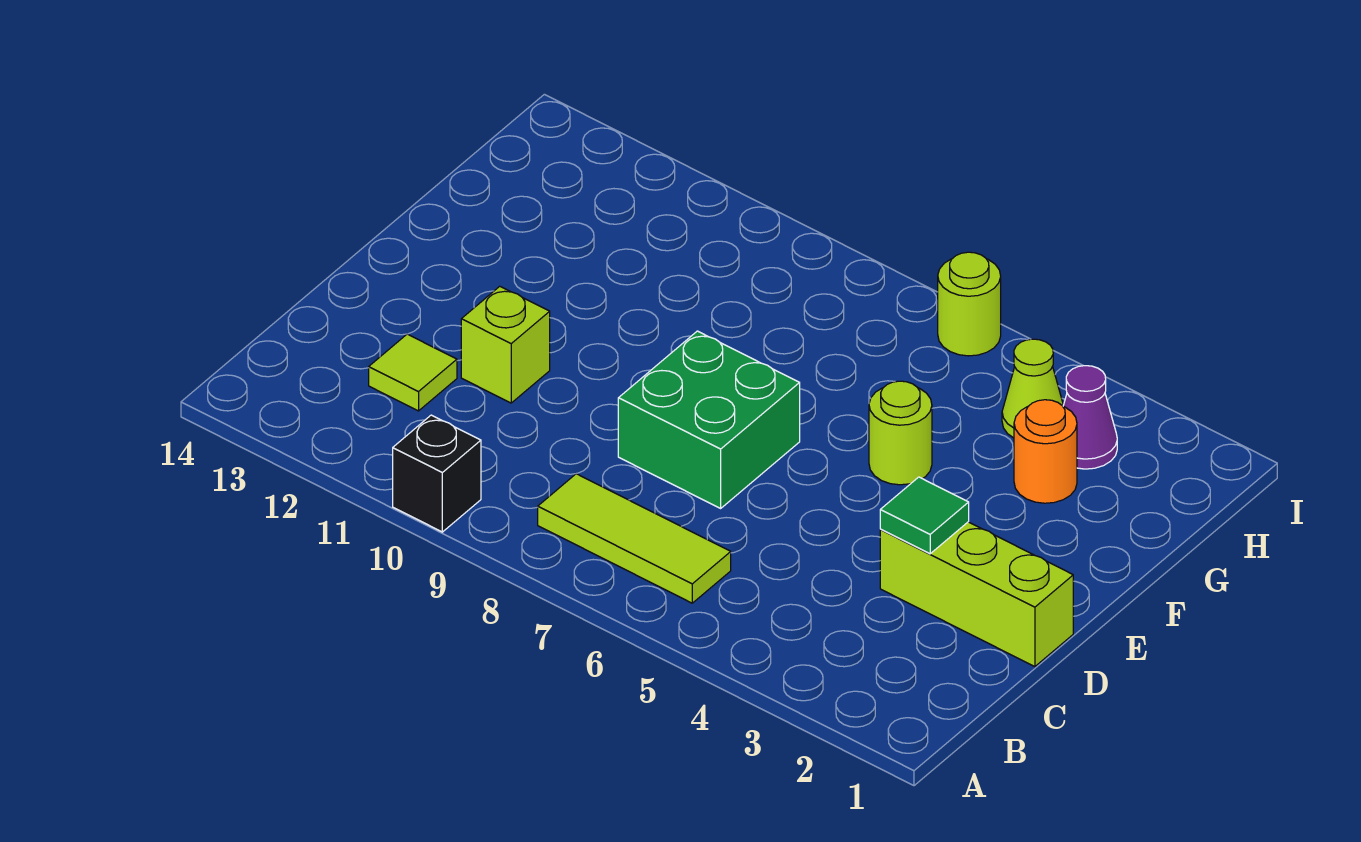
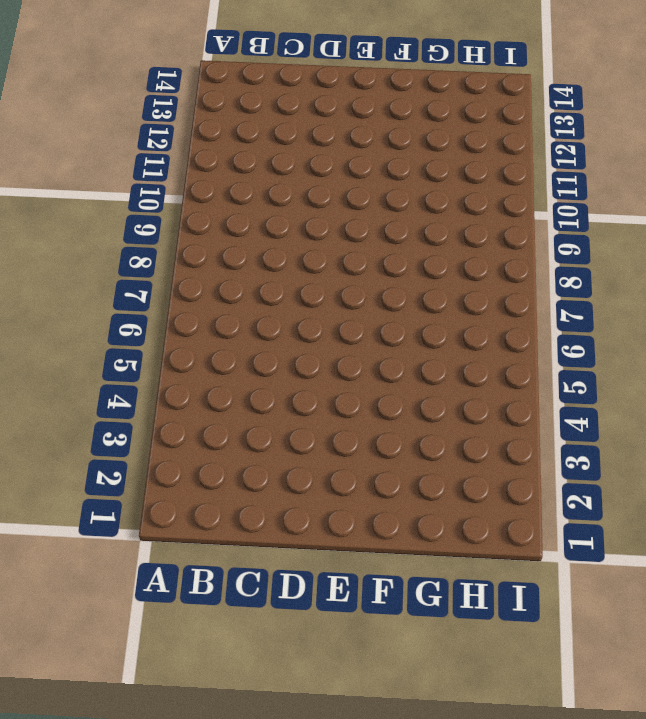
none -> black brick A10 level 1
none -> lime tile B6:B8 level 1
none -> lime tile C12 level 1

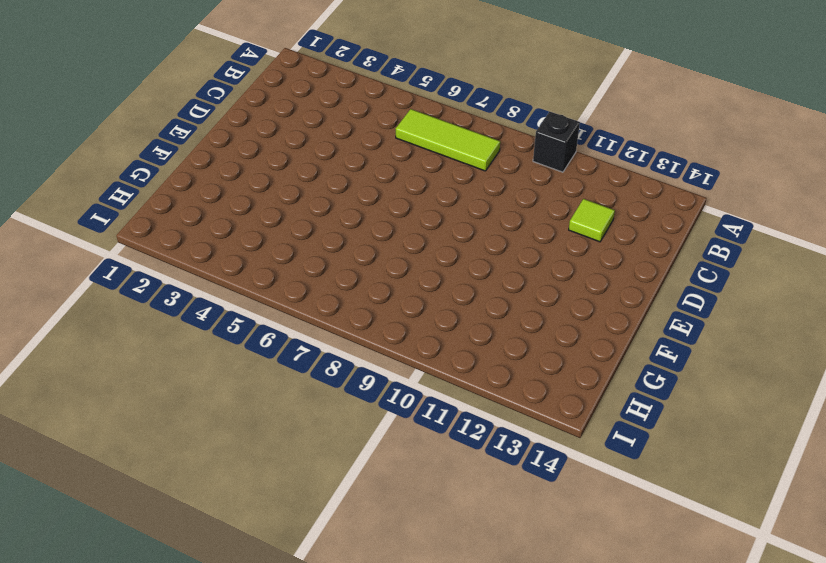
none -> lime brick D1:D3 level 1
none -> green brick D7:E8 level 1
none -> lime brick D11 level 1

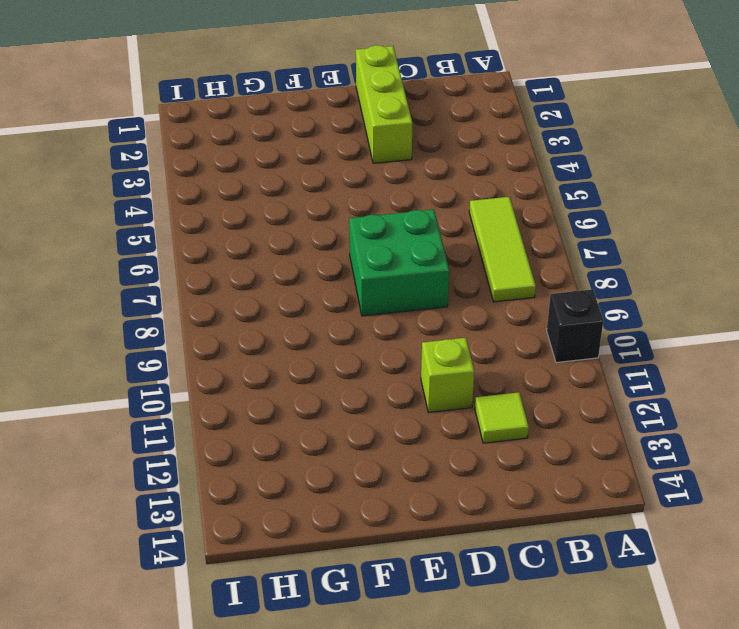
none -> lime round brick F5 level 1
none -> orange round brick G3 level 1
none -> purple cone H3 level 1

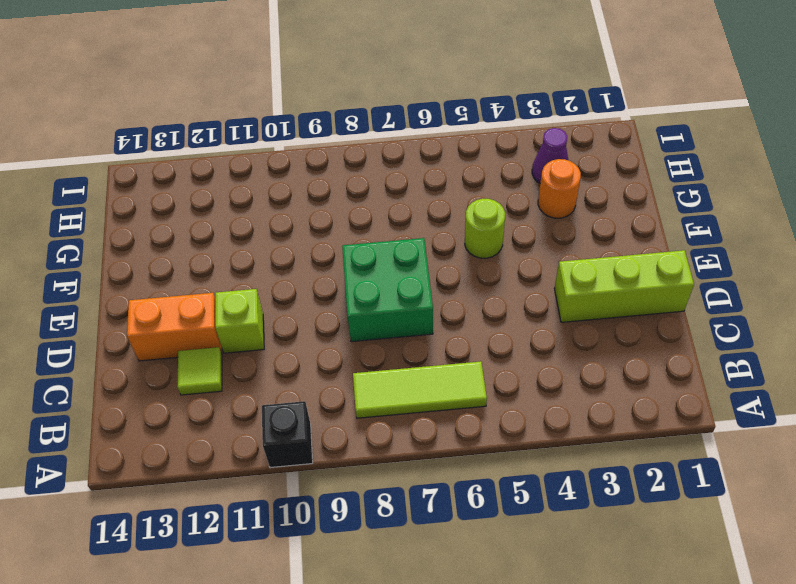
orange brick D12:D13 level 1 -> none
none -> lime cone H4 level 1
none -> lime round brick I6 level 1
none -> green tile D3 level 2

